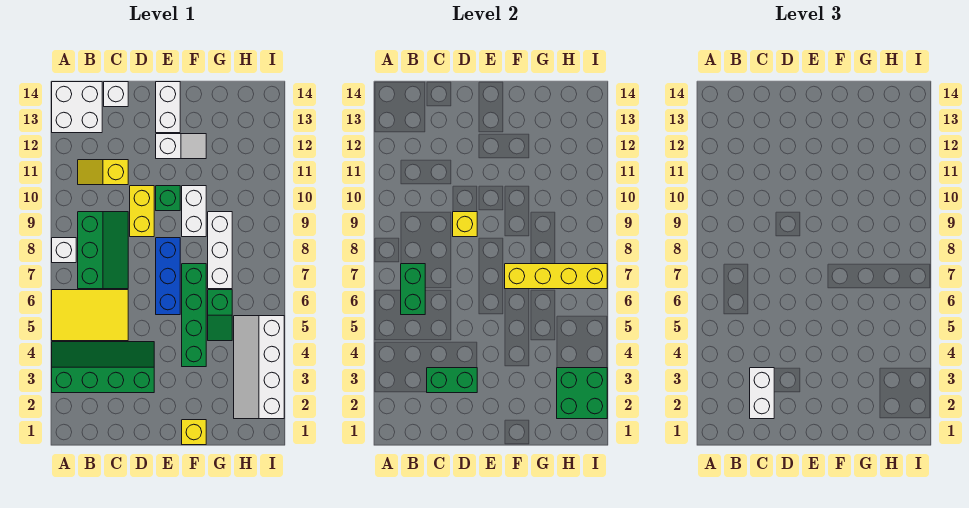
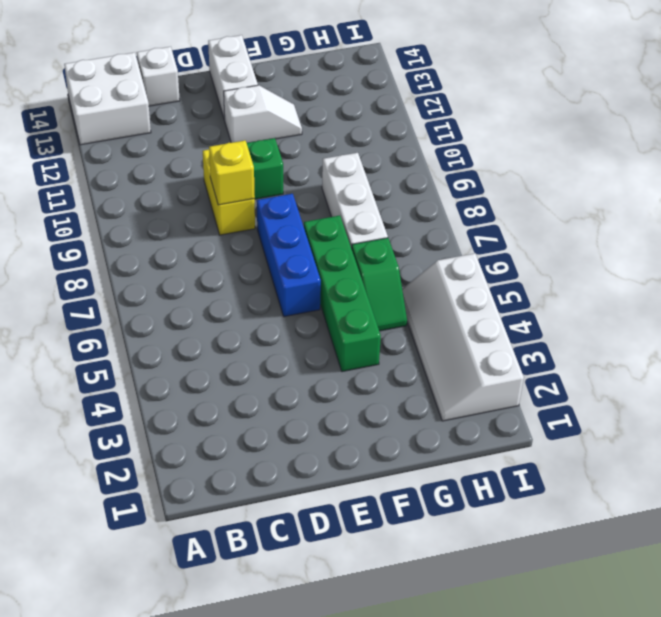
none -> green slope A3:D4 level 1 top 3
none -> yellow tile A5:C6 level 1
none -> white brick A8 level 1

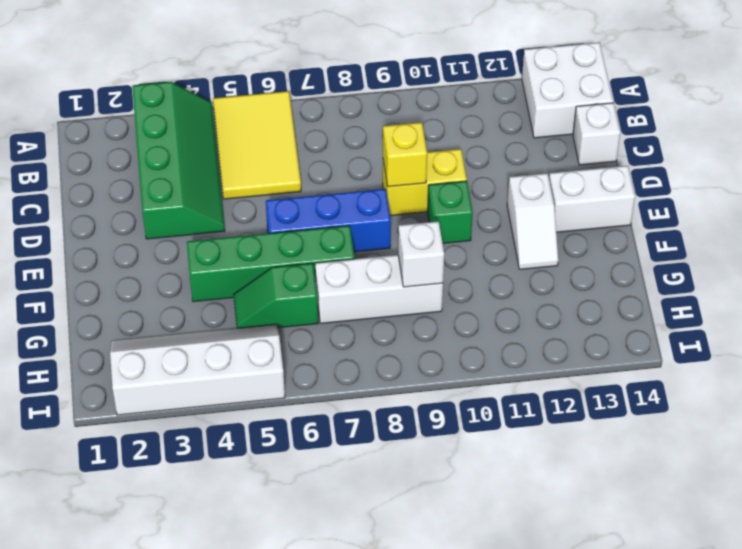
white brick G9 level 2 -> white brick A8 level 1
none -> green slope B7:C9 level 1 top B
none -> yellow slope B11:C11 level 1 top C
none -> yellow brick F1 level 1

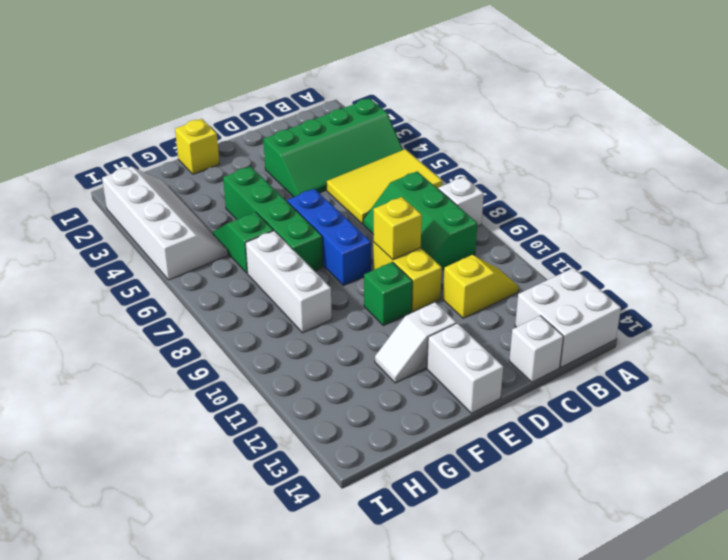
none -> white brick F9:F10 level 1
none -> green brick B6:B7 level 2
none -> green brick C3:D3 level 2

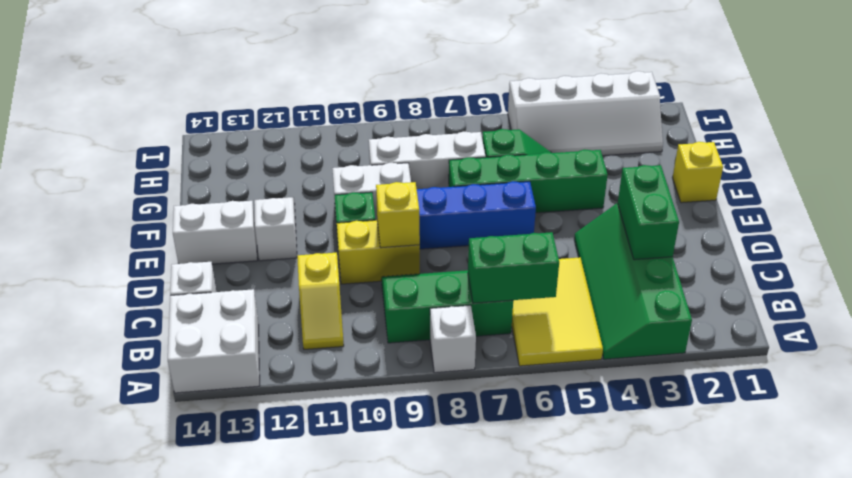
none -> yellow brick F7:I7 level 2
none -> green brick H2:I3 level 2
none -> white brick C2:C3 level 3

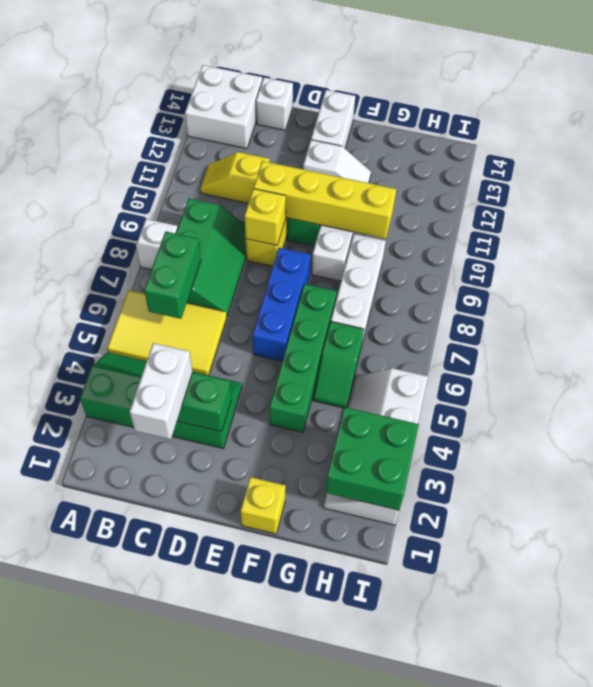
yellow brick D10:G10 level 2 -> yellow brick F7:I7 level 2

